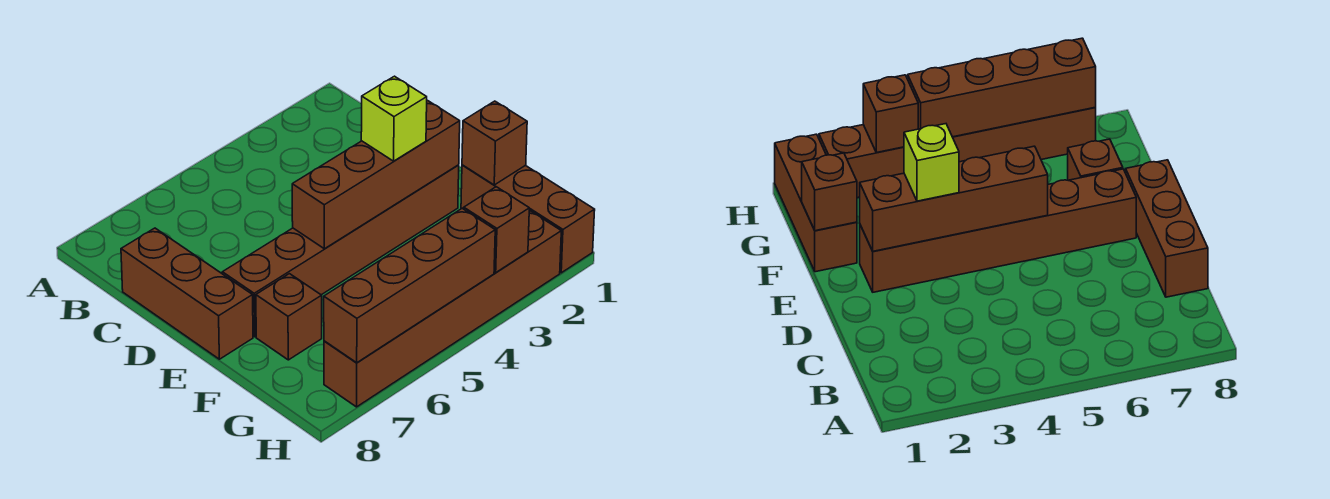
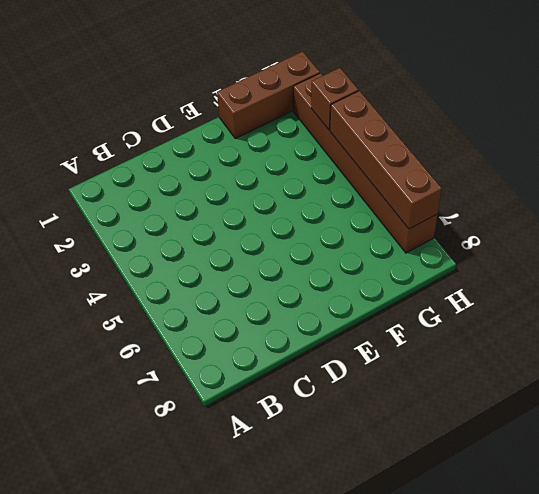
none -> brown brick C8:E8 level 1
none -> brown brick E2:E7 level 1

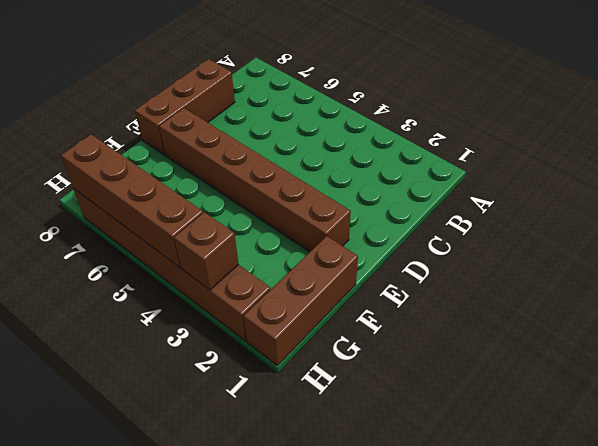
none -> brown brick F7 level 1
none -> brown brick E2:E5 level 2

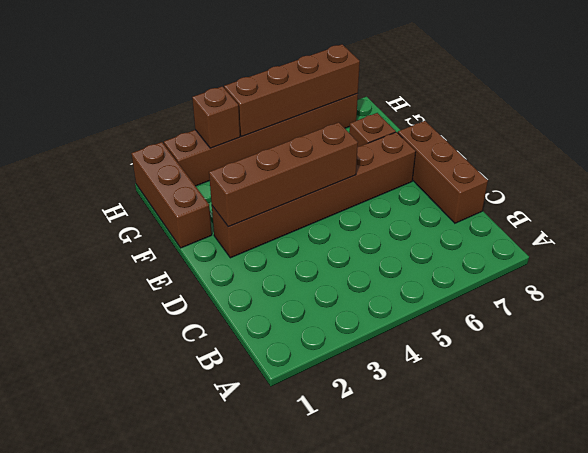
none -> brown brick F1 level 2
none -> lime brick E3 level 3

